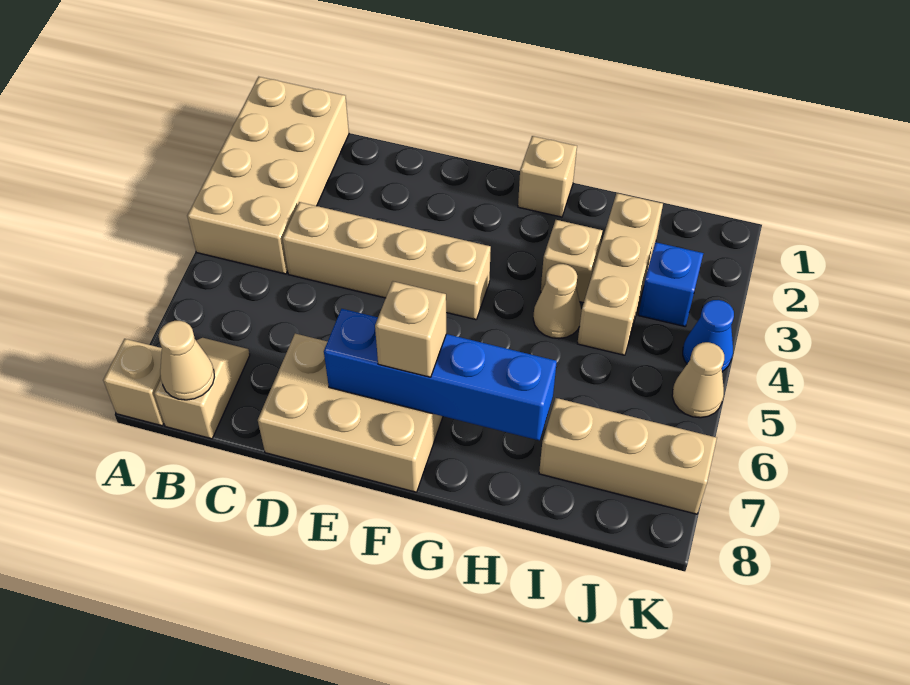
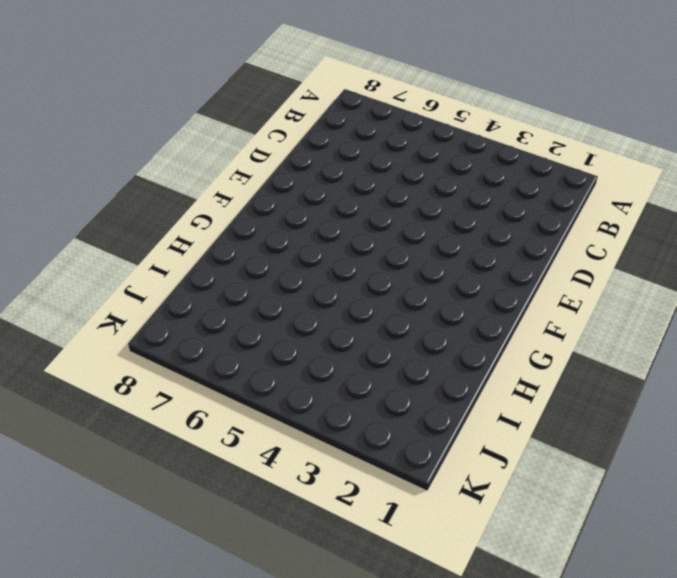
none -> tan brick A1:B4 level 1
none -> tan brick A8 level 1
none -> tan slope B7:B8 level 1 top 8

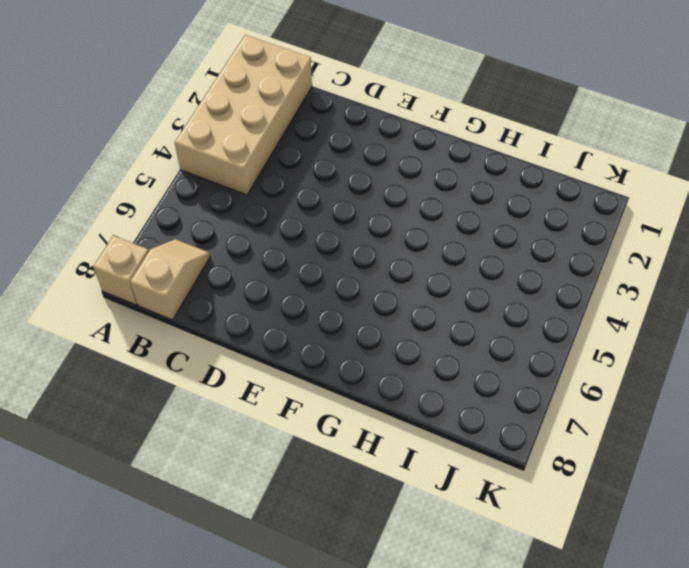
none -> tan brick C4:F4 level 1
none -> tan brick D7:F8 level 1
none -> tan brick G1 level 1

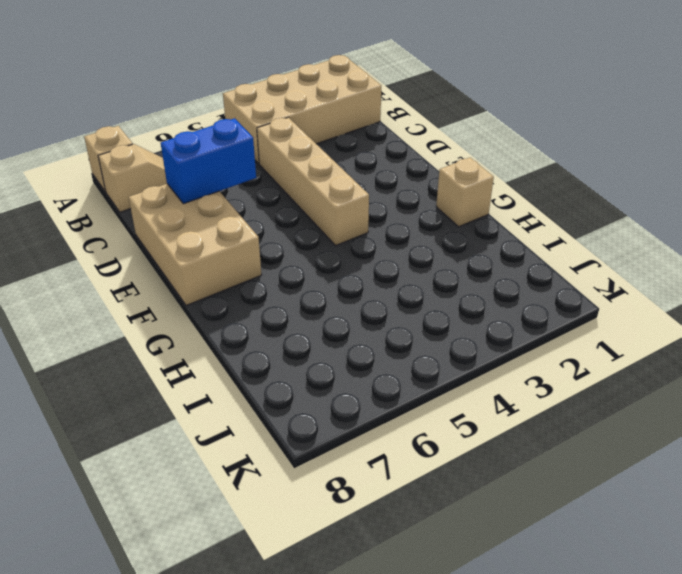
blue brick D6:D7 level 2 -> none
none -> tan brick H3 level 1
none -> tan cone H4 level 1
none -> tan brick I2:I4 level 1

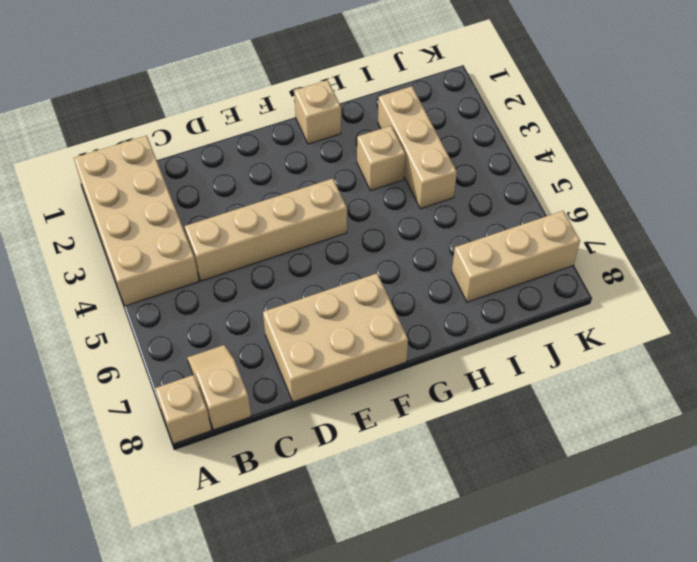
none -> tan cone H4 level 1
none -> blue brick J3 level 1
none -> blue cone K4 level 1

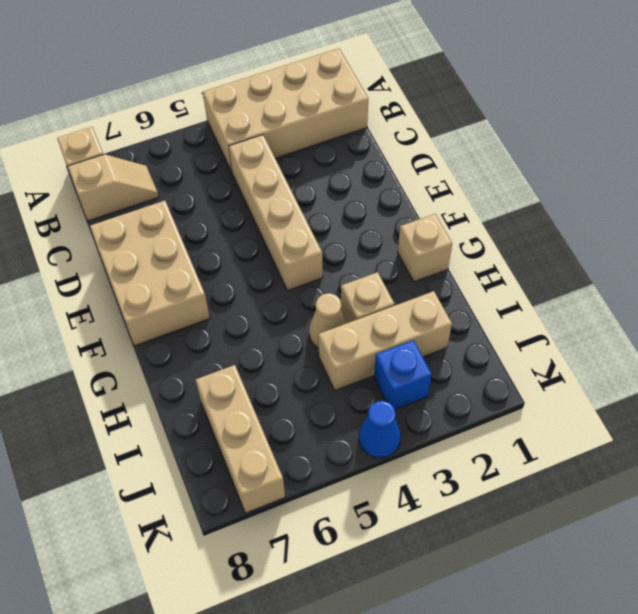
none -> tan cone K5 level 1
none -> tan cone B8 level 2
none -> blue brick E7:H7 level 2

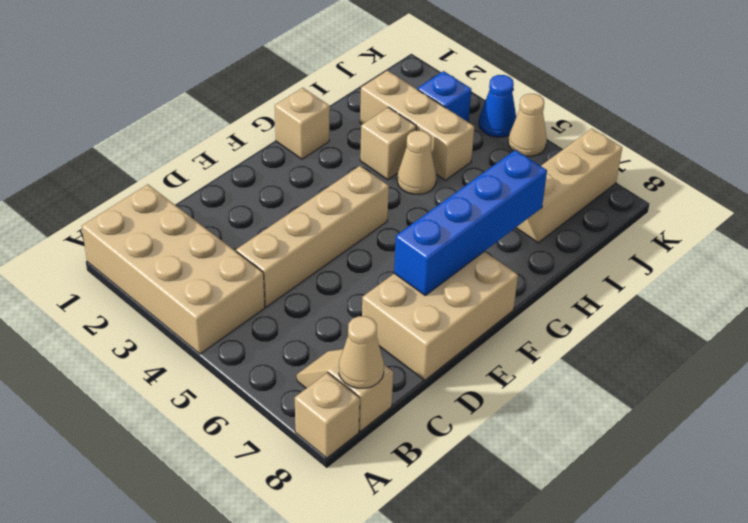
none -> tan brick F7 level 3

